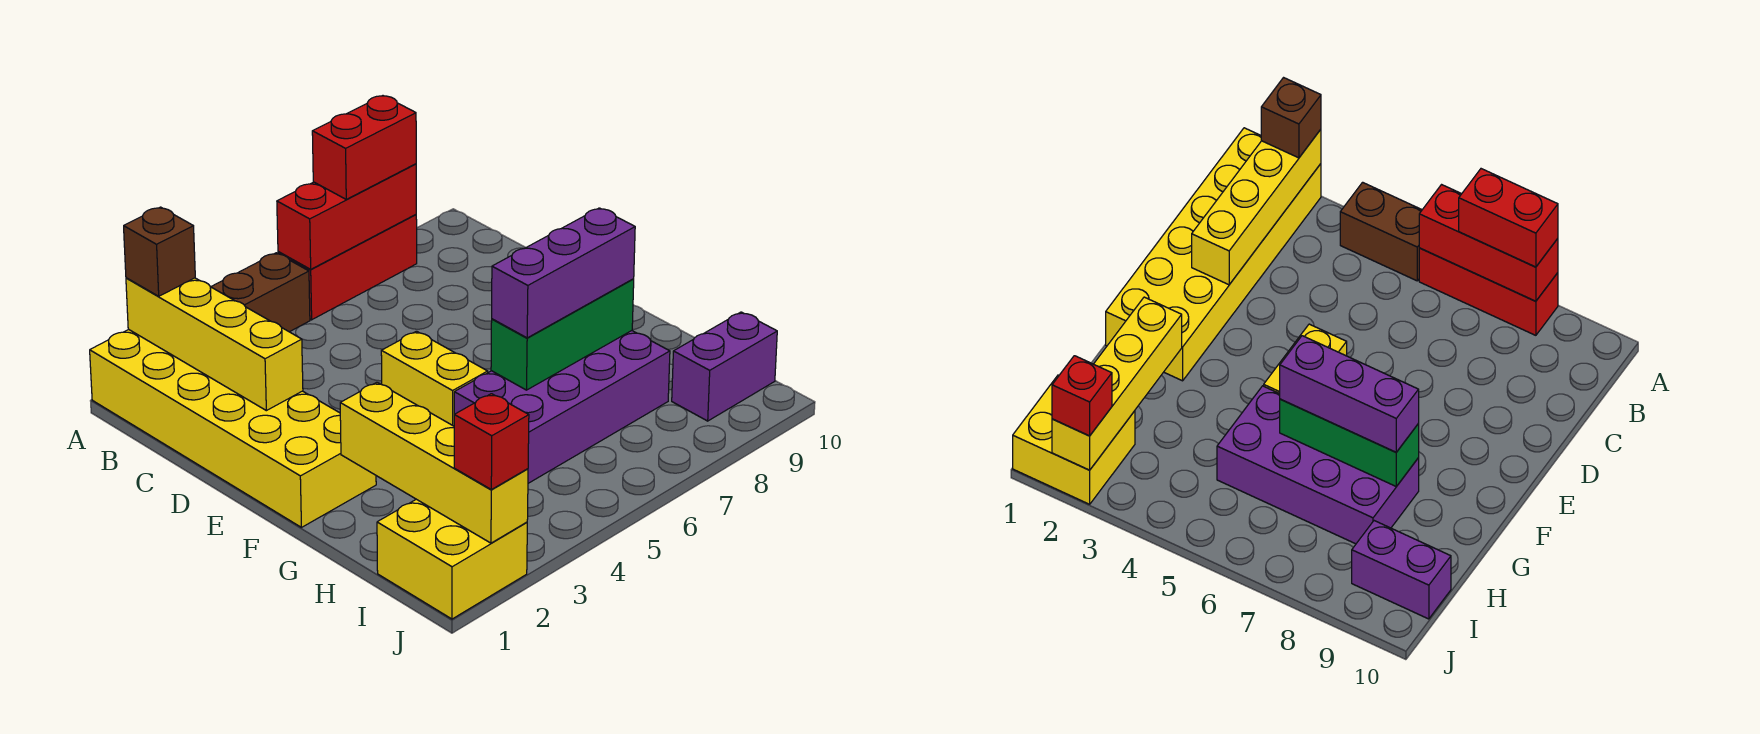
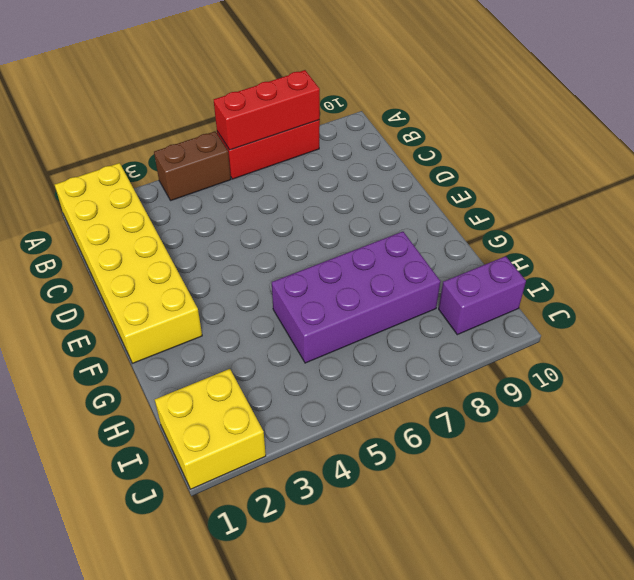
none -> yellow brick E5:F5 level 1
none -> yellow brick A2:D2 level 2
none -> yellow brick G2:J2 level 2

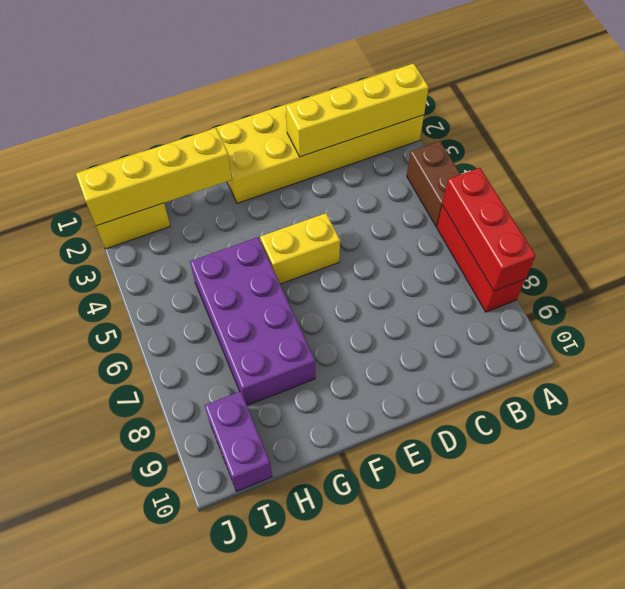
none -> green brick G6:G8 level 2
none -> brown brick A2 level 3
none -> red brick A7:A8 level 3

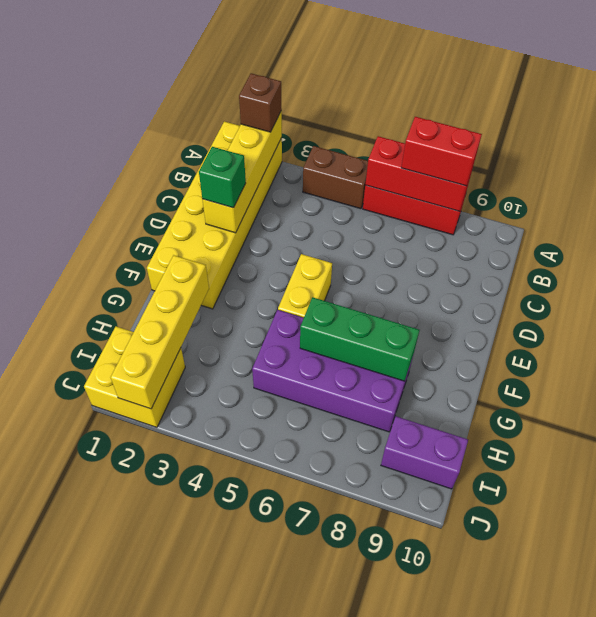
green brick D2 level 3 -> none
none -> purple brick G6:G8 level 3
none -> red brick J2 level 3

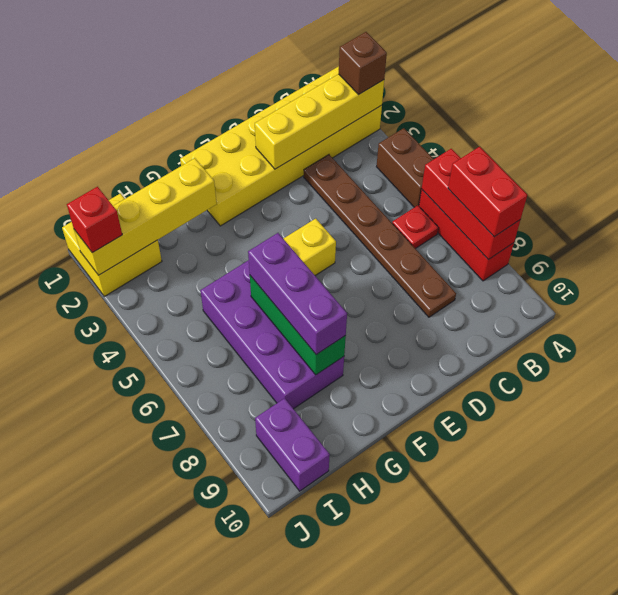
red plate B6 level 1 -> none
brown plate C3:C8 level 1 -> none

